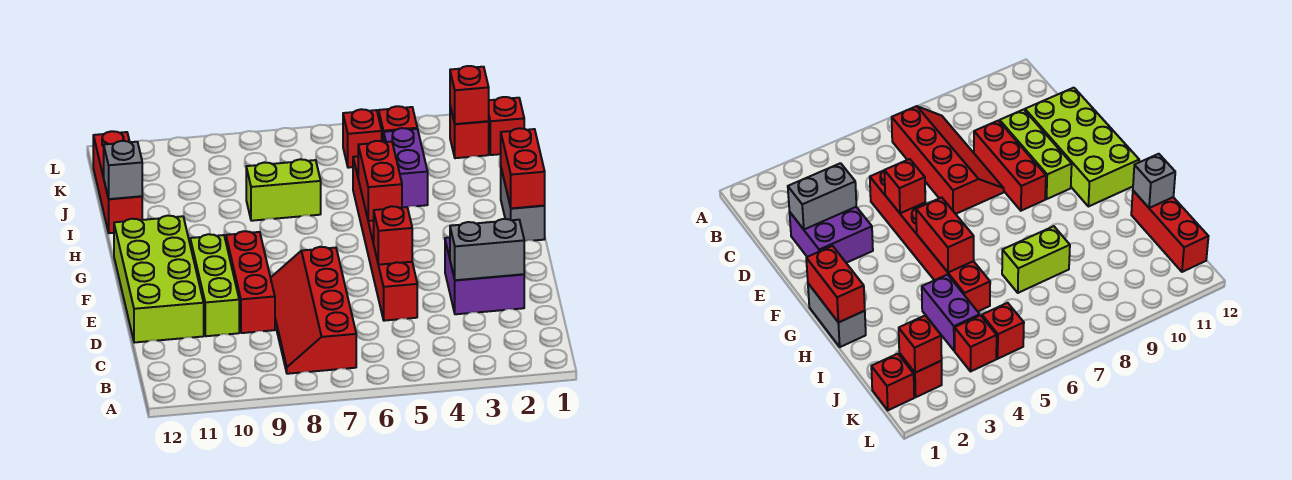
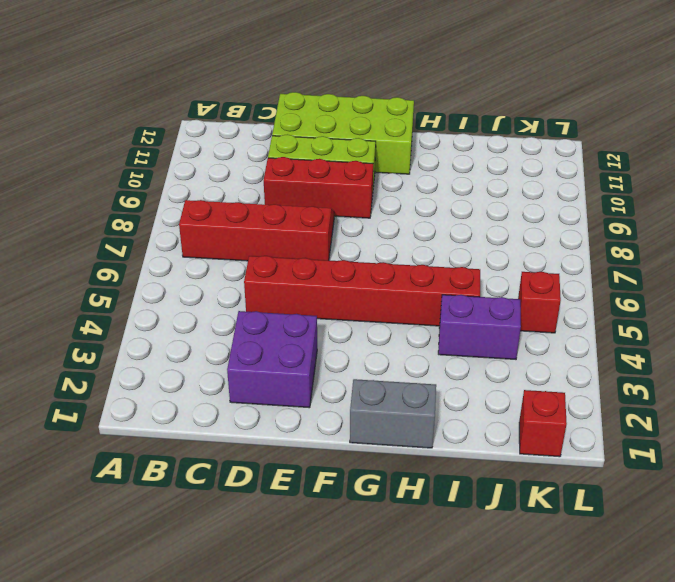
none -> lime brick I7:I8 level 1
none -> red brick I12:K12 level 1
none -> red brick K2 level 1

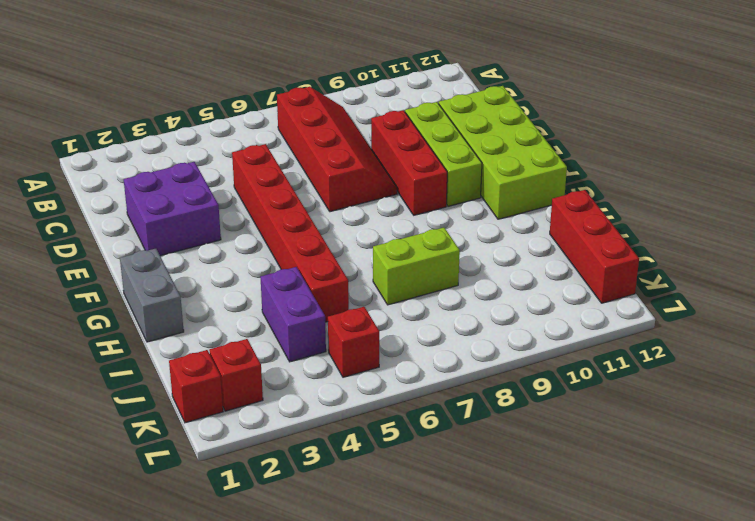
none -> red brick K4 level 1
none -> grey brick D2:D3 level 2
none -> red brick E5 level 2

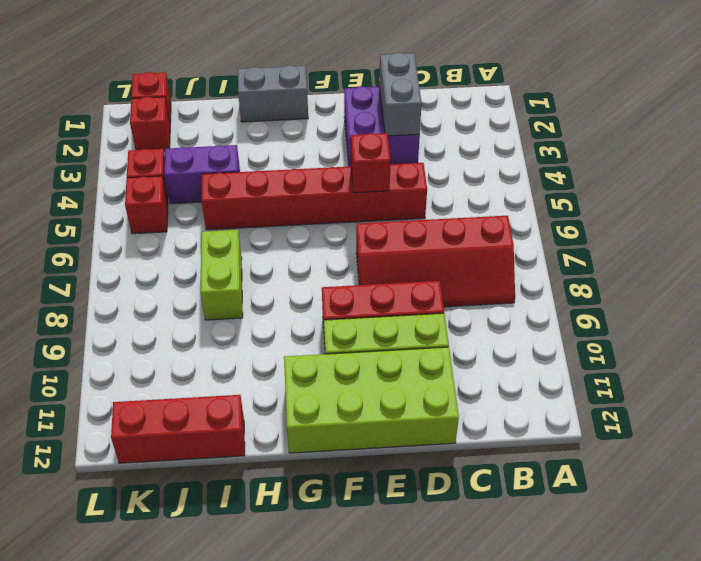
none -> red brick G1:H1 level 2
none -> red brick G5:H5 level 2
none -> grey brick I12 level 2

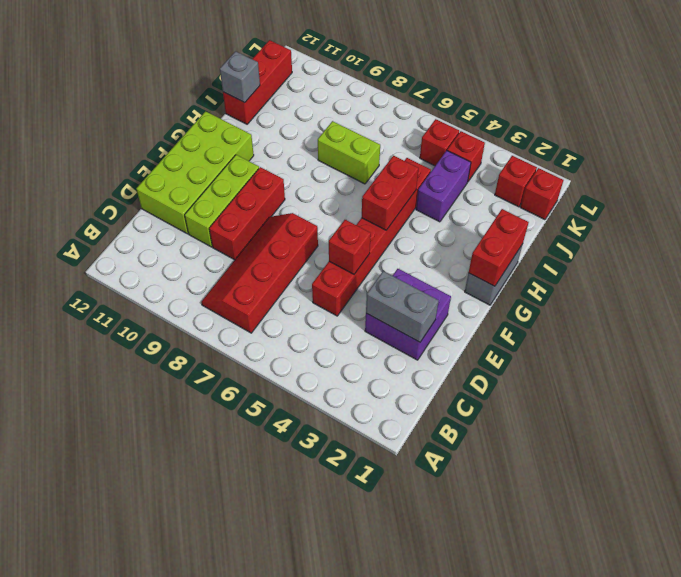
none -> red brick K2 level 2

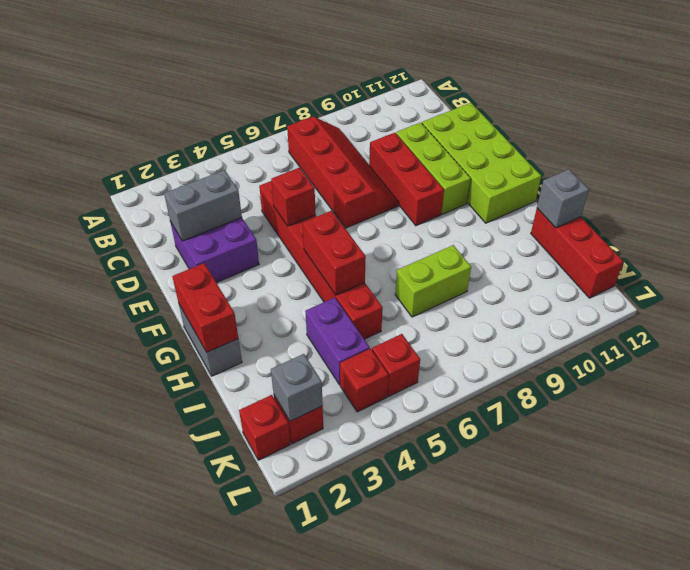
grey brick K2 level 2 -> red brick K2 level 2

